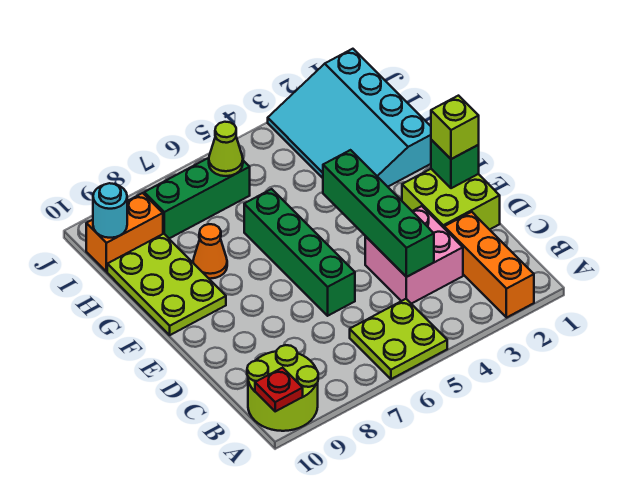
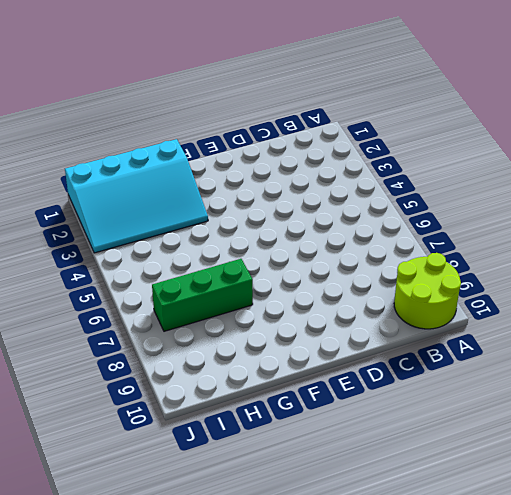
green brick G7:I7 level 1 -> green brick I6:I8 level 1
none -> orange brick A2:C2 level 1
none -> lime plate A5:B6 level 1
none -> pink brick C3:D4 level 1

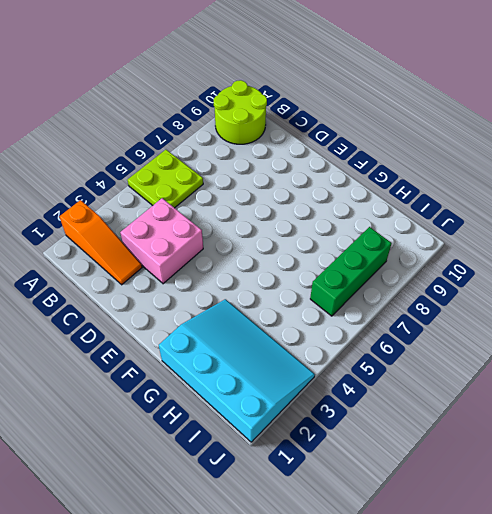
orange slope A2:C2 level 1 top A -> orange brick A2:C2 level 1
none -> lime brick D1:E2 level 1
none -> green brick D6:G6 level 1
none -> lime plate F9:H10 level 1

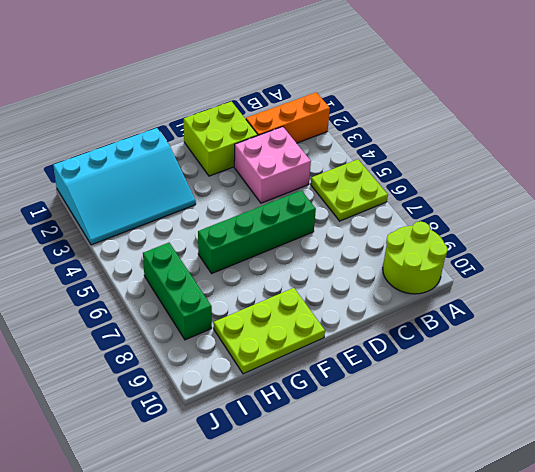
none -> orange cone G8 level 1
none -> orange brick I9:I10 level 1
none -> red plate A10 level 2

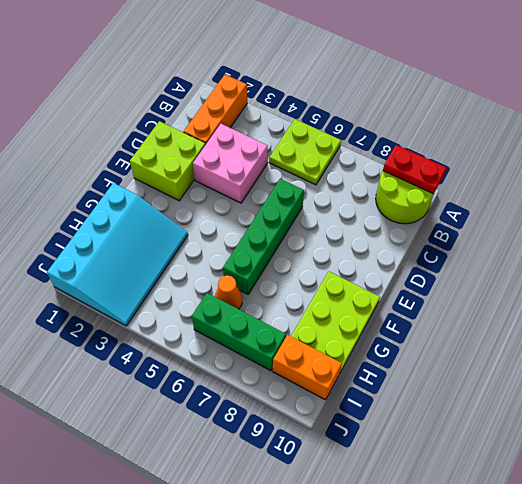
red plate A9:A10 level 2 -> red plate A10 level 2
orange cone H6 level 1 -> orange cone G8 level 1
none -> green brick C4:F4 level 2
none -> green brick E1 level 2
none -> lime cone I6 level 2

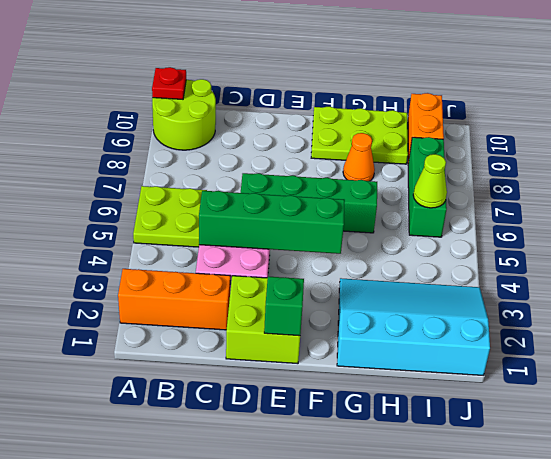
none -> cyan round brick I10 level 2
none -> lime brick E1 level 3

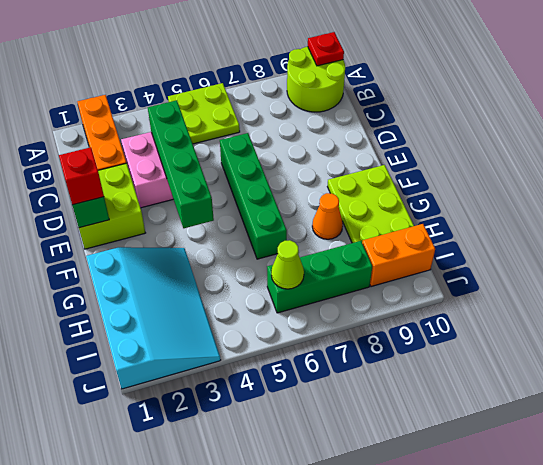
red brick E1 level 3 -> lime brick E1 level 3
none -> cyan round brick I10 level 2

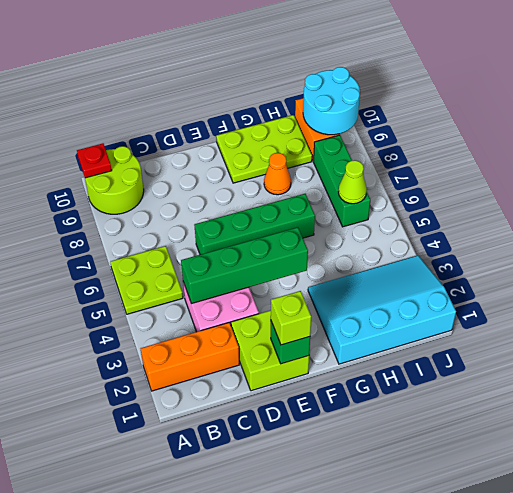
cyan round brick I9:J10 level 2 -> cyan round brick I10 level 2

